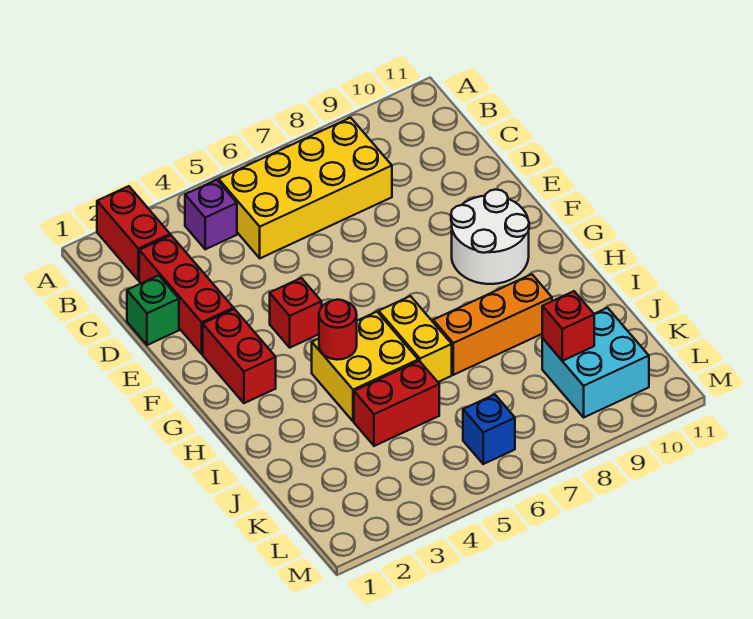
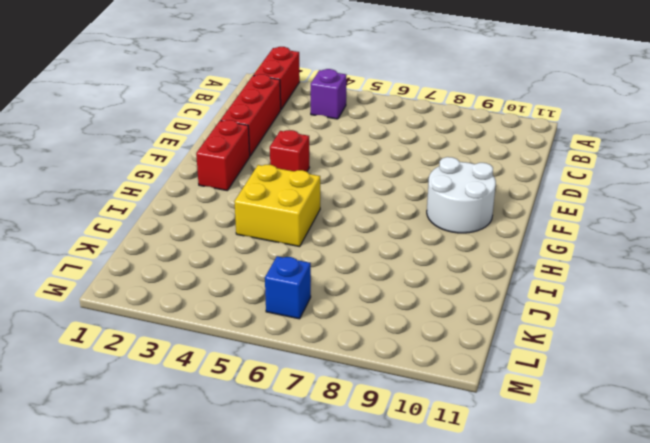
none -> yellow brick B5:C8 level 1
none -> green brick D1 level 1
none -> yellow brick H6:I6 level 1

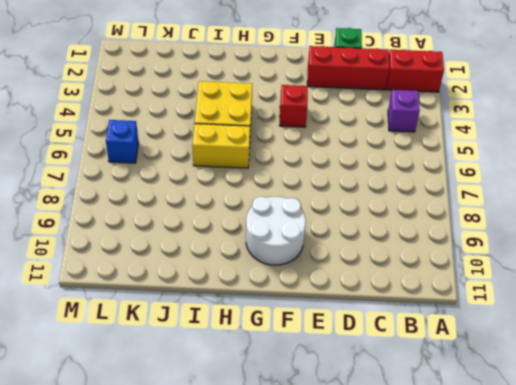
none -> yellow brick B5:C8 level 1
none -> red brick F2:G2 level 1
none -> orange brick I7:I9 level 1

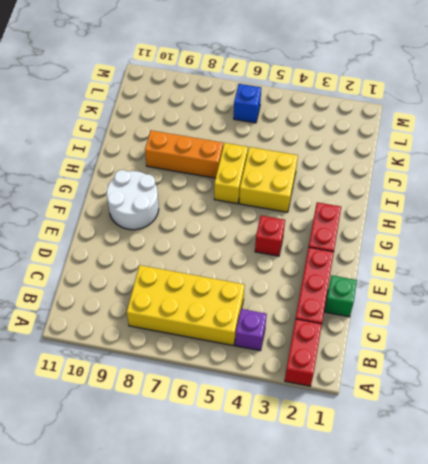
none -> red brick J4:J5 level 1
none -> cyan brick K9:L10 level 1
none -> red round brick H4 level 2

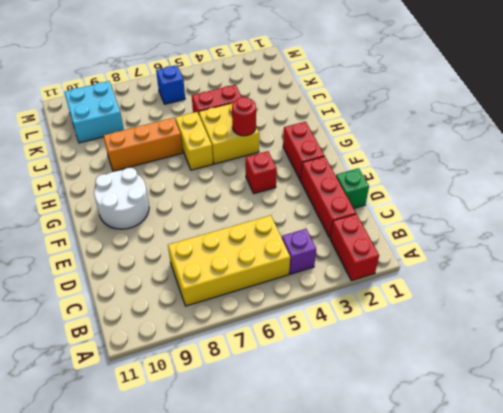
none -> red brick K9 level 2

